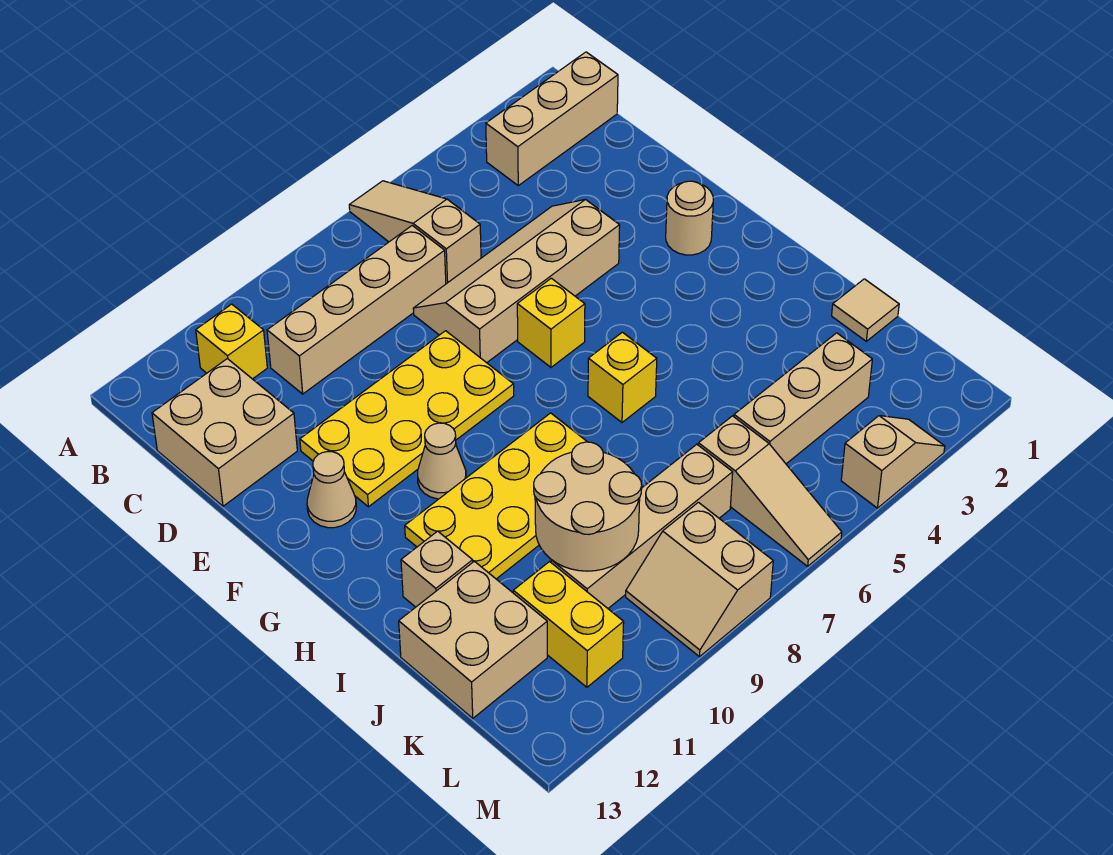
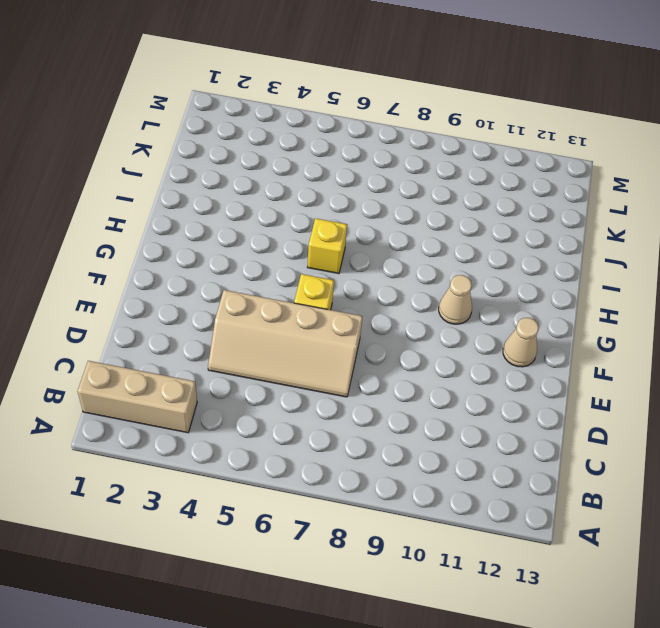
none -> tan slope A6:C6 level 1 top C
none -> yellow brick B11 level 1
none -> tan brick C7:C10 level 1

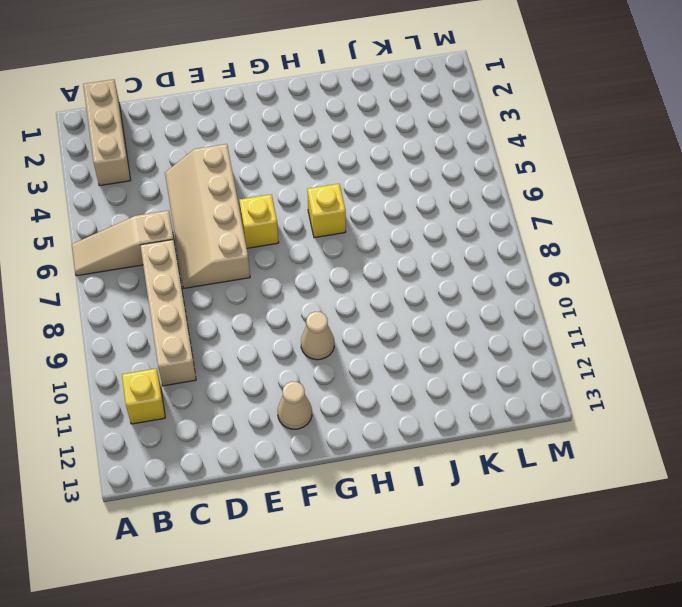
none -> tan brick C12:D13 level 1
none -> yellow plate E8:F11 level 1
none -> tan round brick F2 level 1

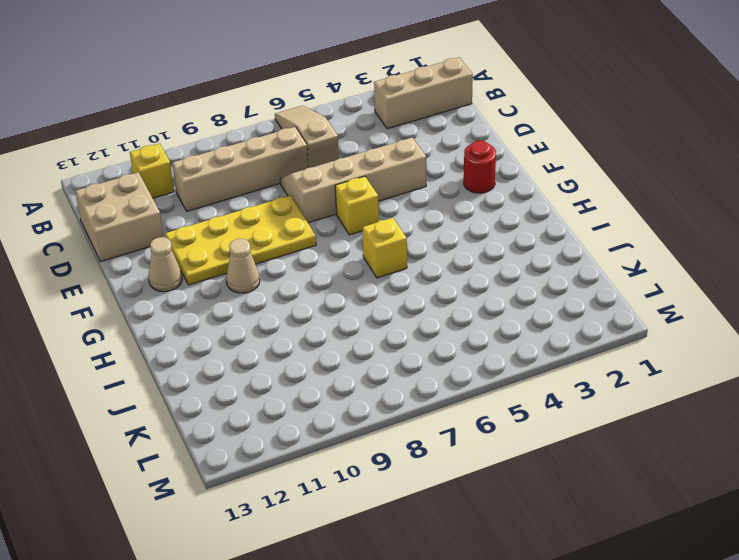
red round brick F2 level 1 -> tan round brick F2 level 1
none -> yellow plate H8:I11 level 1
none -> tan brick I12 level 1
none -> tan tile J1 level 1

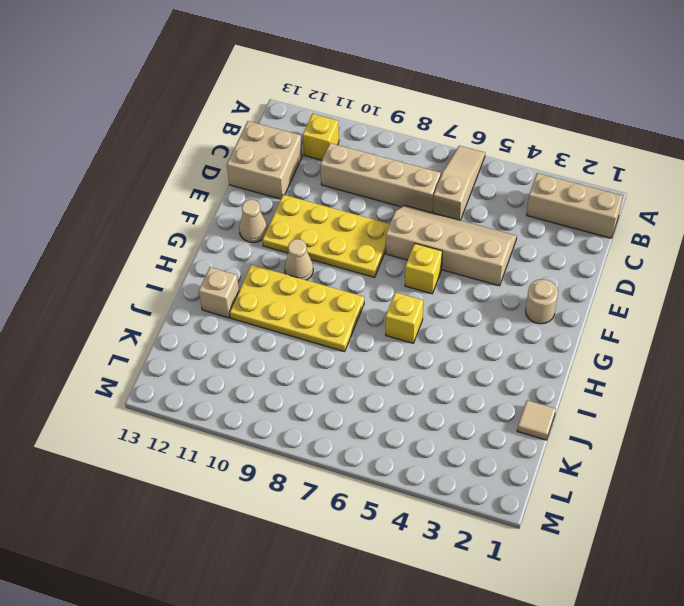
none -> tan brick J12:K13 level 1
none -> tan brick K3:K5 level 1
none -> tan slope K6:M6 level 1 top K

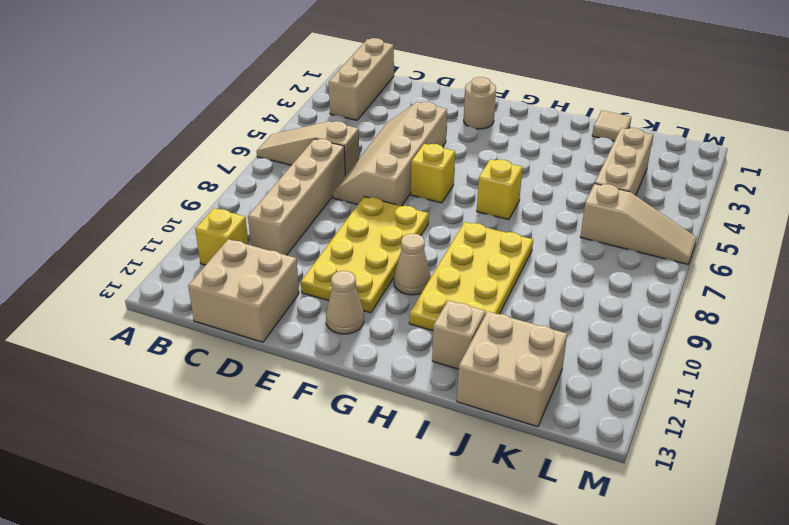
none -> tan brick K7:K10 level 1
none -> yellow brick K11:L11 level 1
none -> tan slope L8:M9 level 1 top 8

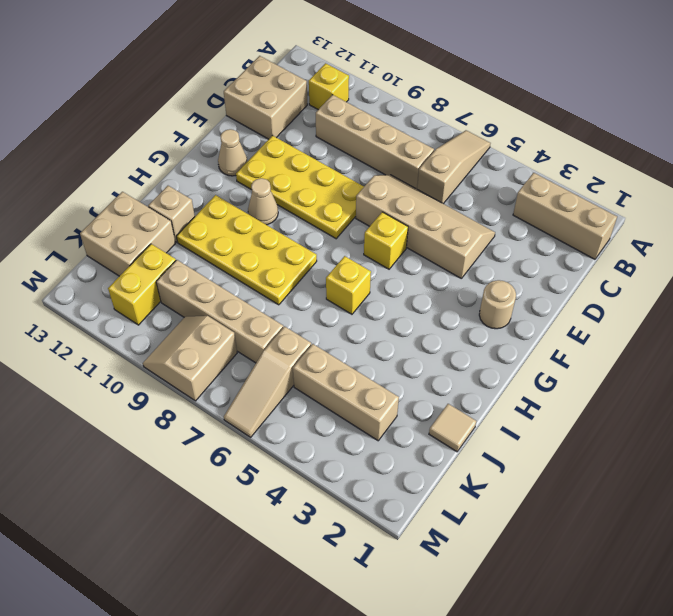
none -> tan slope M3:M4 level 1 top 4
none -> tan round brick J9:K10 level 2

